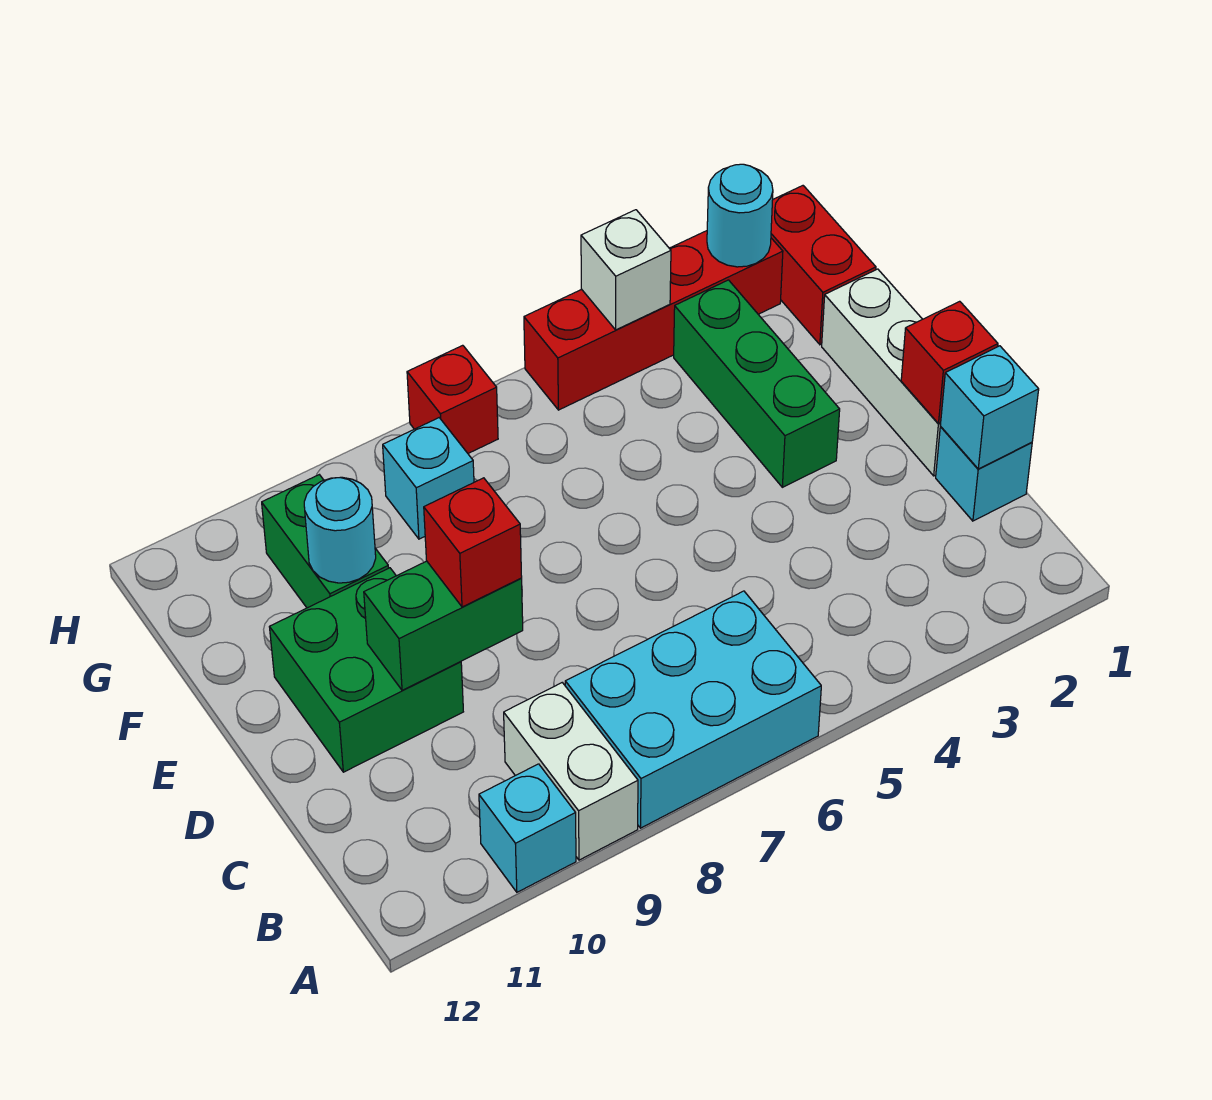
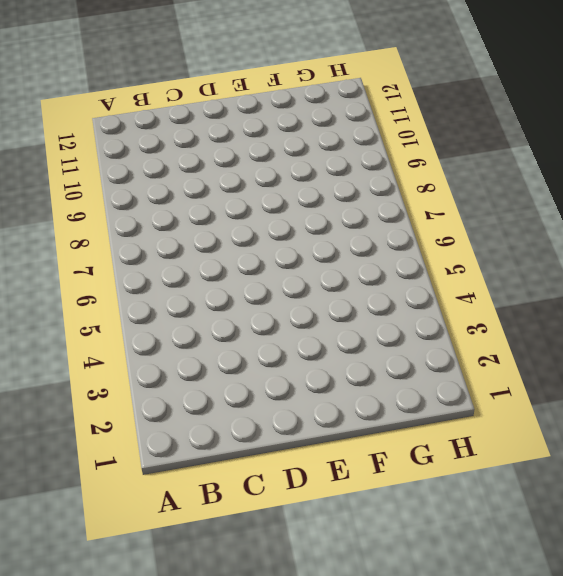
none -> cyan brick A6:B8 level 1
none -> white brick A9:B9 level 1
none -> cyan brick A10 level 1

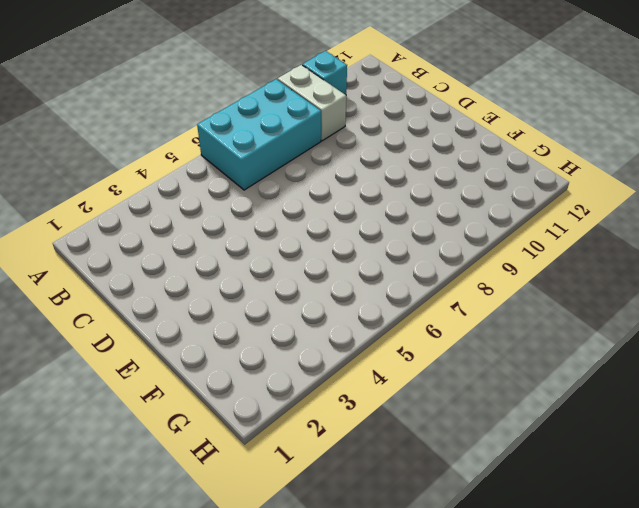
none -> cyan brick C1 level 1
none -> white brick D1:F1 level 1
none -> green brick D10:E11 level 1

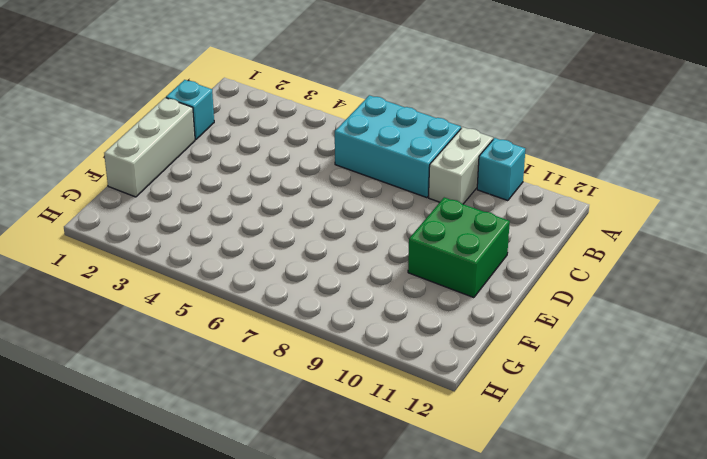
none -> green brick E3:G3 level 1
none -> green brick F10:G10 level 1
none -> red brick G1:H1 level 1

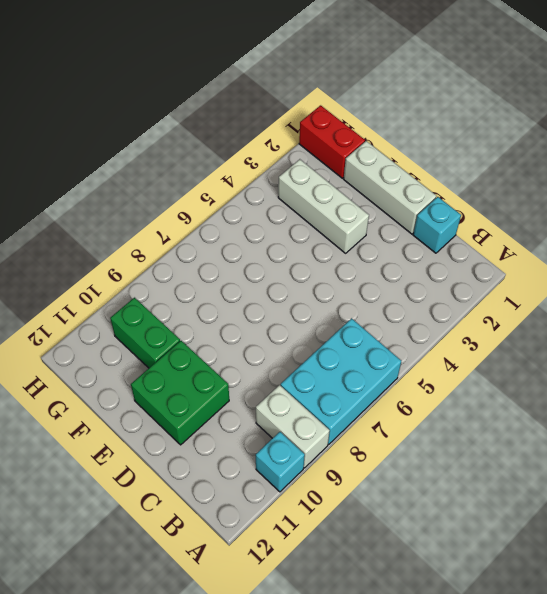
white brick E3:G3 level 1 -> green brick E3:G3 level 1
none -> cyan brick G8 level 1
none -> red brick H2:H5 level 1
none -> red brick H7 level 1

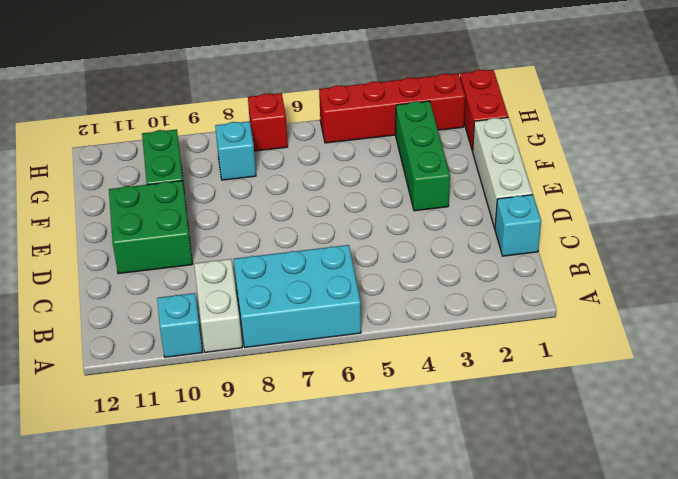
none -> cyan brick C1 level 2
none -> red brick D1 level 2
none -> green brick D9:D10 level 2

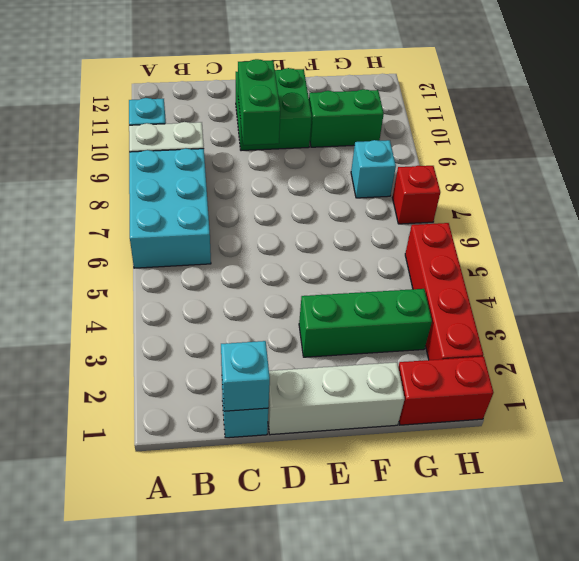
none -> red brick D1 level 2
none -> cyan round brick F10 level 2
none -> cyan round brick H2 level 2

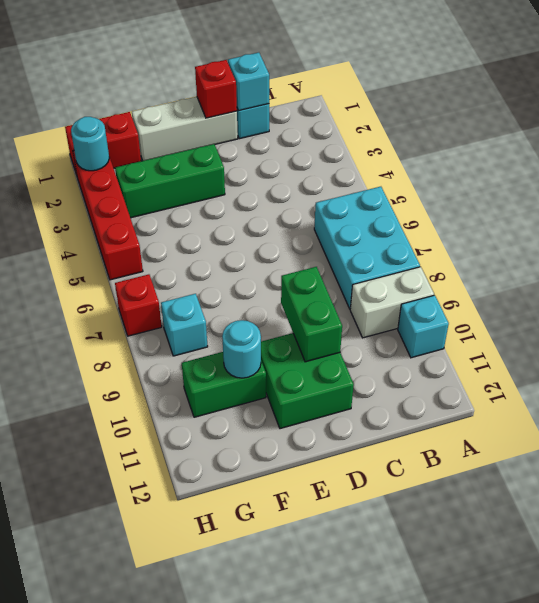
none -> white brick H4 level 2
none -> red brick D9 level 3

